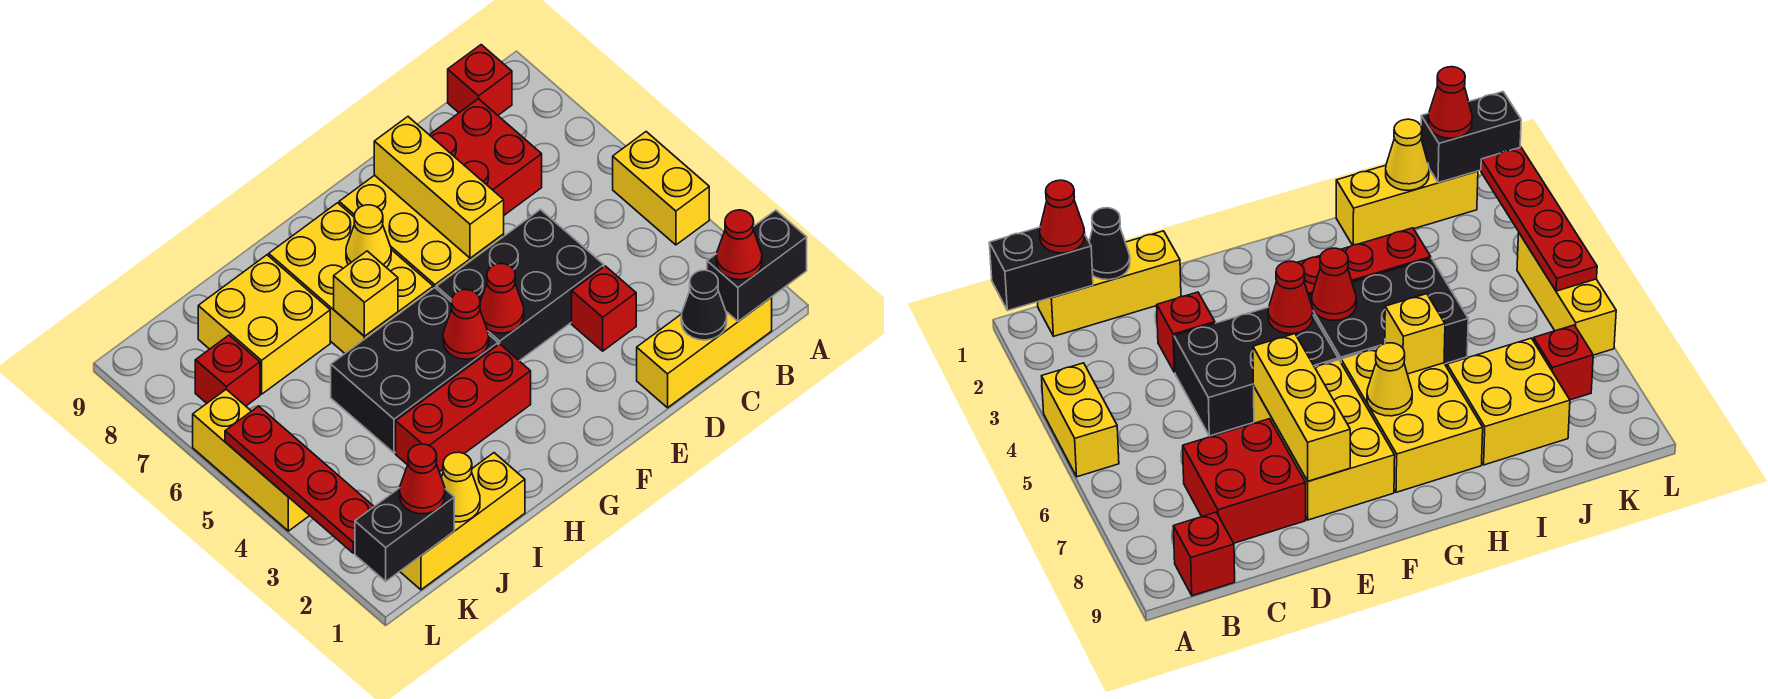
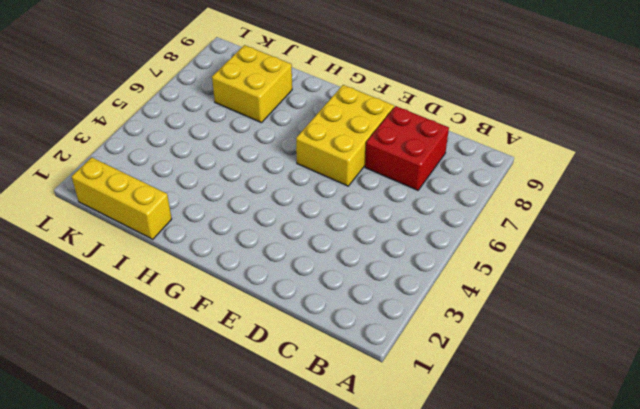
none -> yellow brick A4:A5 level 1
none -> yellow brick B1:D1 level 1
none -> red brick B9 level 1

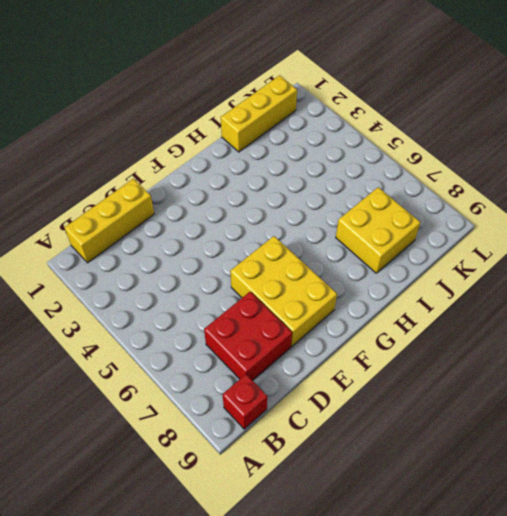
none -> yellow brick A4:A5 level 1
none -> red brick D3 level 1
none -> black brick D4:F5 level 1

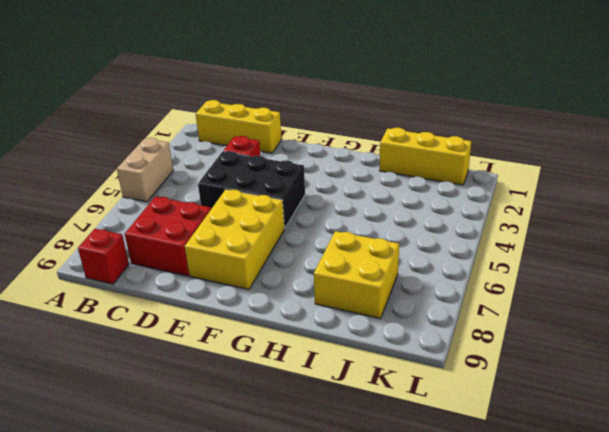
tan brick A4:A5 level 1 -> yellow brick A4:A5 level 1
none -> red brick G3:I3 level 1
none -> black brick G4:I5 level 1
none -> yellow brick G6:H8 level 1

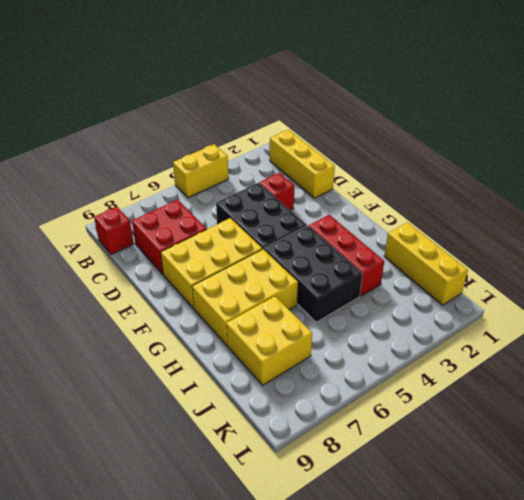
none -> red brick K7 level 1
none -> yellow brick L4:L6 level 1
none -> black brick A1:B1 level 2

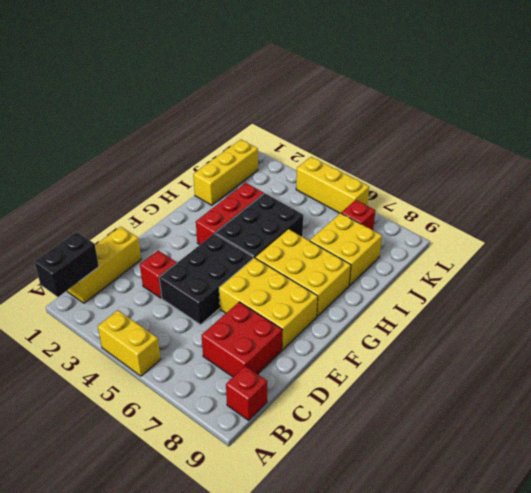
none -> black cone C1 level 2
none -> yellow brick E6:E8 level 2
none -> red cone F4 level 2

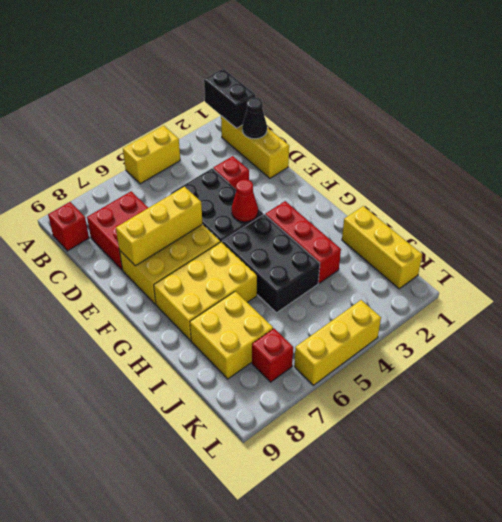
none -> red cone G4 level 2
none -> yellow cone G7 level 2
none -> yellow brick H6 level 2

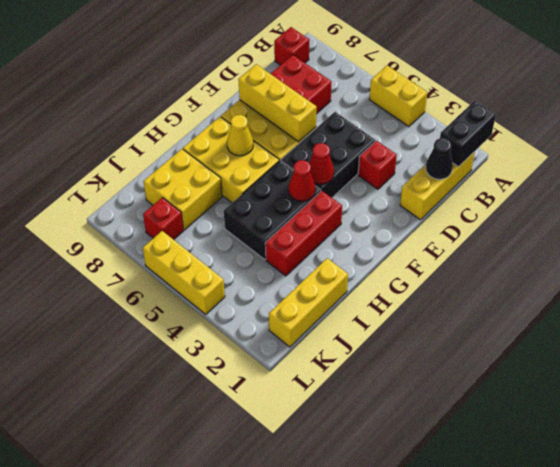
none -> yellow brick H6 level 2
none -> yellow cone J1 level 2
none -> black brick K1:L1 level 2

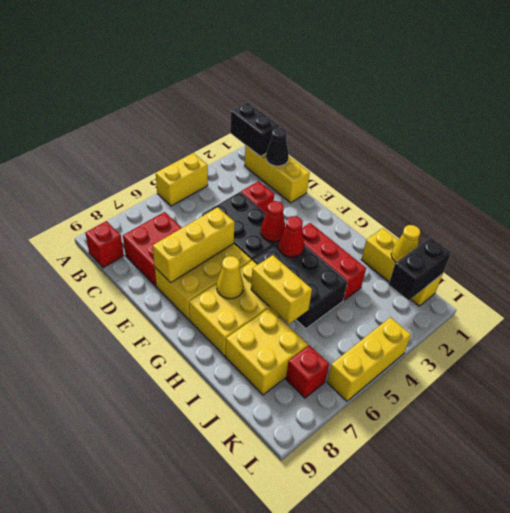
yellow brick H6:I6 level 2 -> yellow brick H6 level 2
black brick K1:K2 level 2 -> black brick K1:L1 level 2
none -> red plate L2:L5 level 2
none -> red cone B1 level 3
none -> red cone K1 level 3

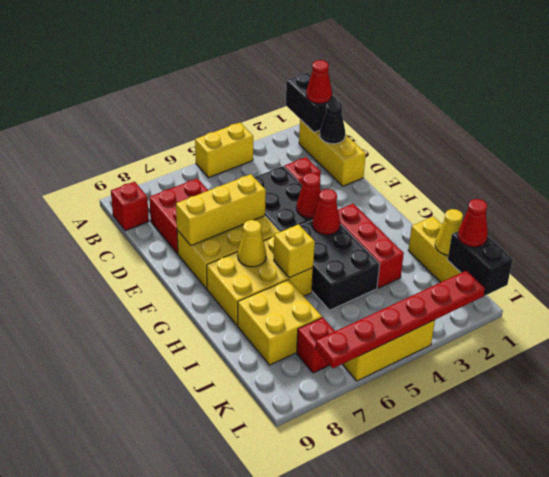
red plate L2:L7 level 2 -> red plate L2:L5 level 2

